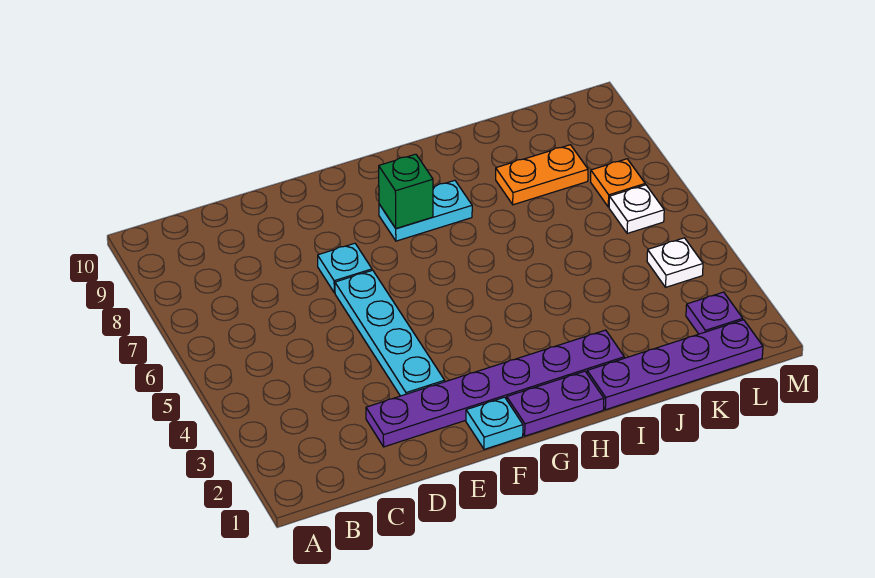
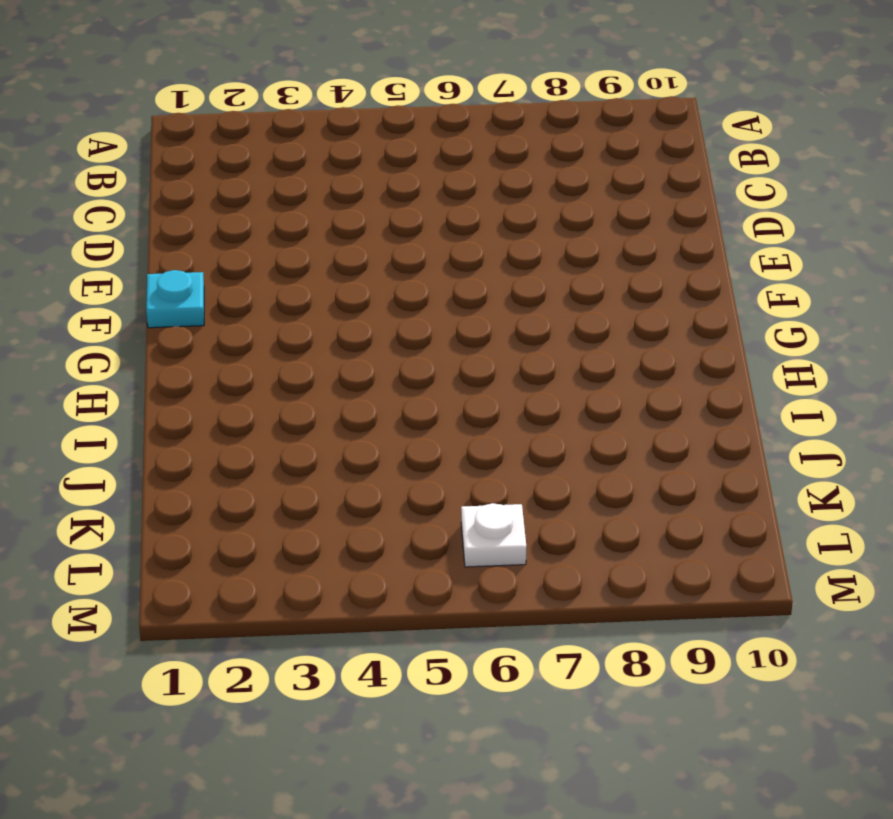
none -> purple plate D2:I2 level 1
none -> cyan plate E3:E6 level 1
none -> cyan plate E7 level 1

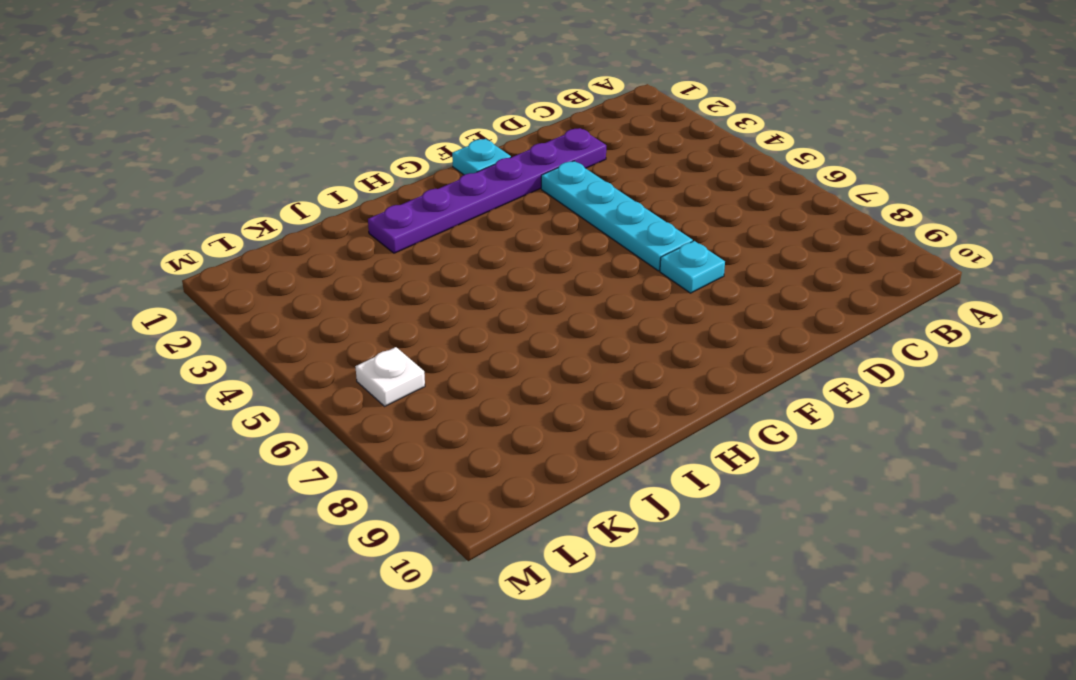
none -> purple plate G1:H1 level 1
none -> cyan plate G8:H8 level 1
none -> purple plate I1:L1 level 1

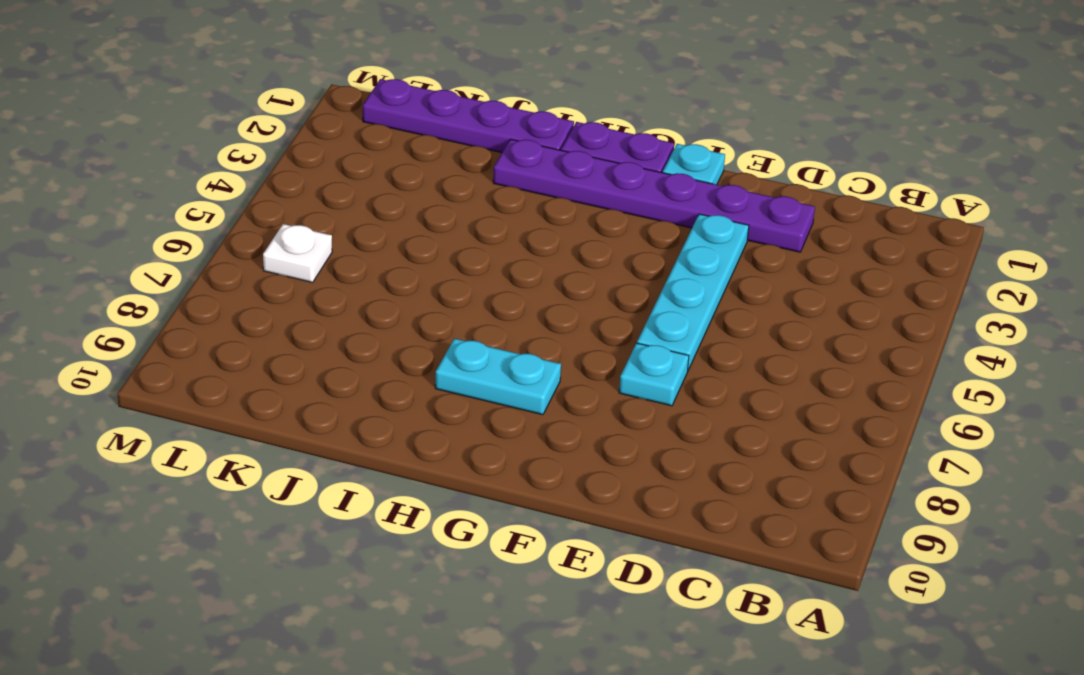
none -> orange plate J8:K8 level 1
none -> purple plate L2 level 1
none -> white plate L4 level 1

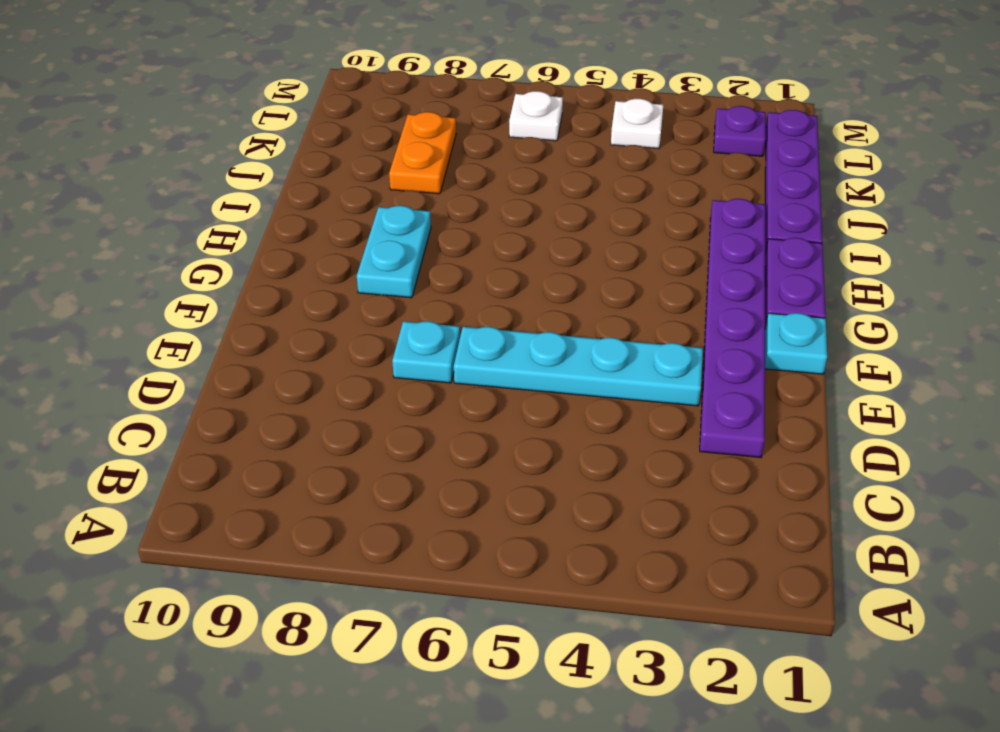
none -> orange plate L7 level 1
none -> green brick G8 level 2

